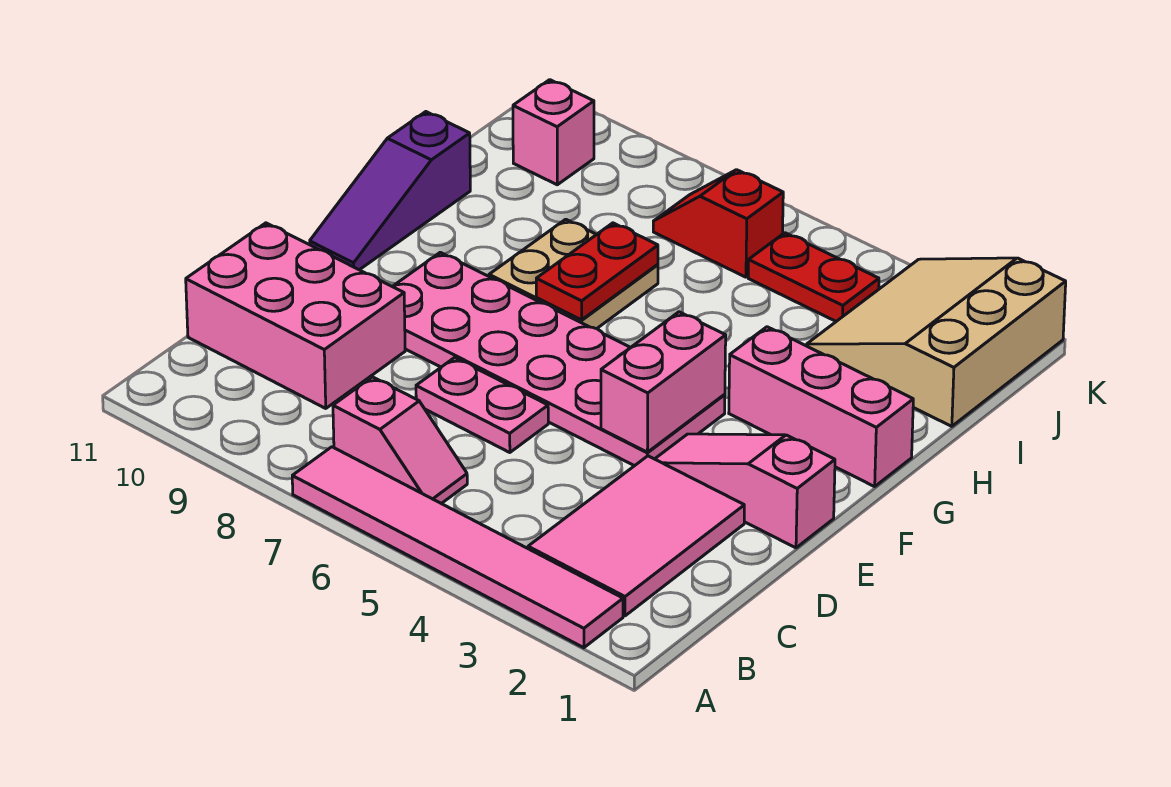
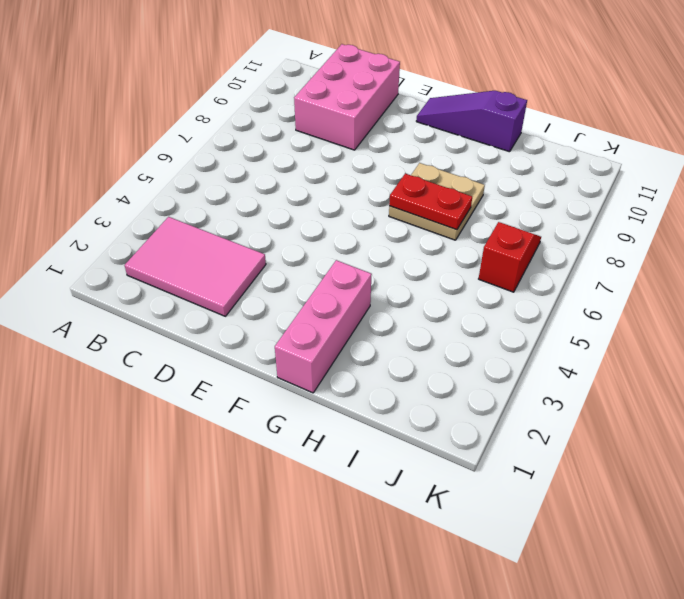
none -> pink tile A2:A7 level 1
none -> pink slope B6:B7 level 1 top 7
none -> pink plate D6:D7 level 1

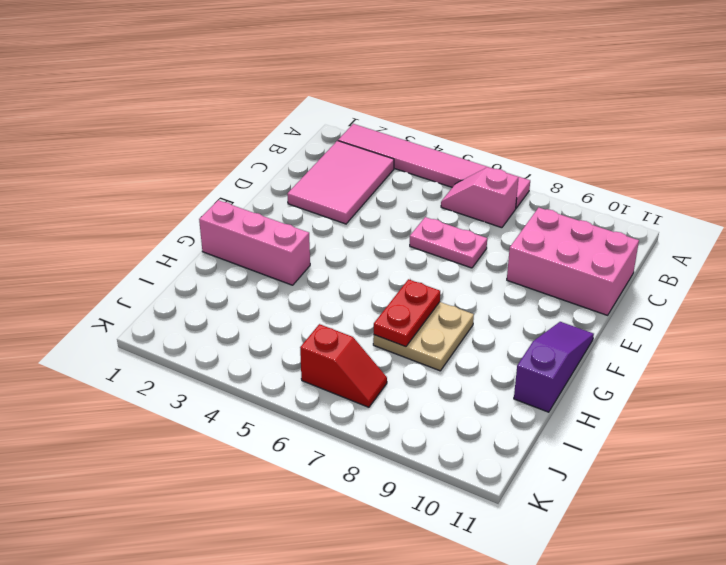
none -> pink slope E1:E3 level 1 top 1
none -> pink plate E4:F9 level 1
none -> tan slope I1:K3 level 1 top 1

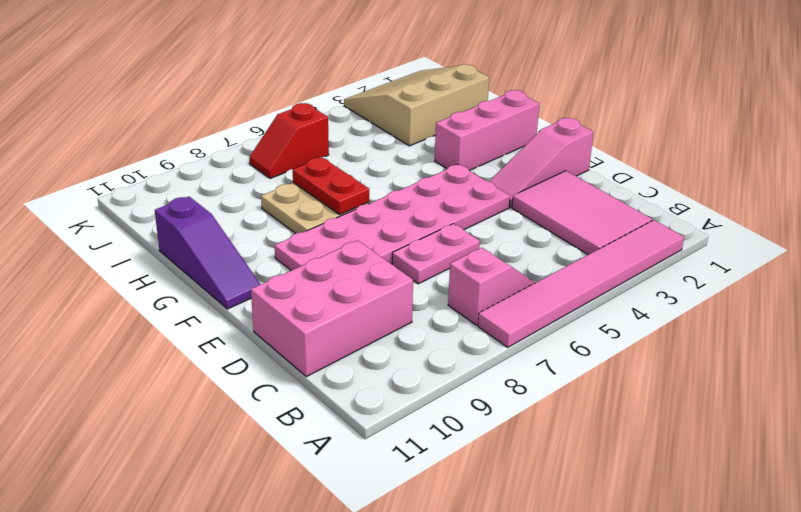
tan slope I1:K3 level 1 top I -> tan slope I1:K3 level 1 top 1
none -> red plate J4:J5 level 1
none -> pink brick J10 level 1
none -> pink brick E4:F4 level 2

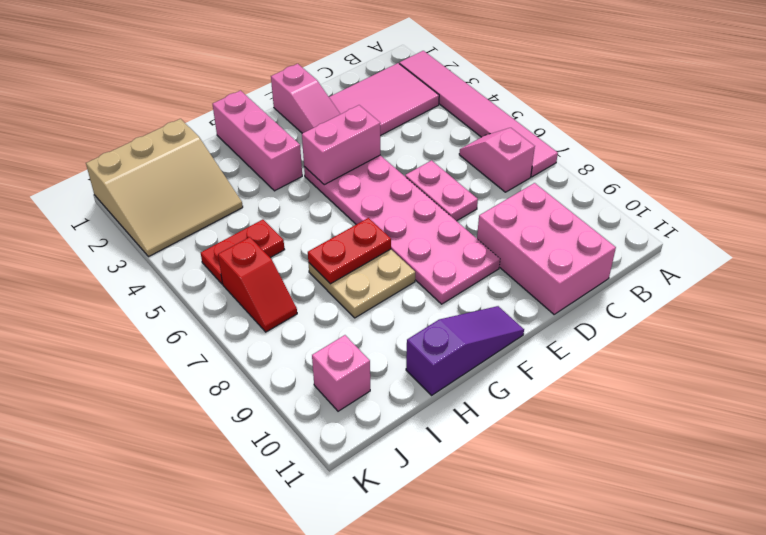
red plate I5:J5 level 1 -> red plate J4:J5 level 1

